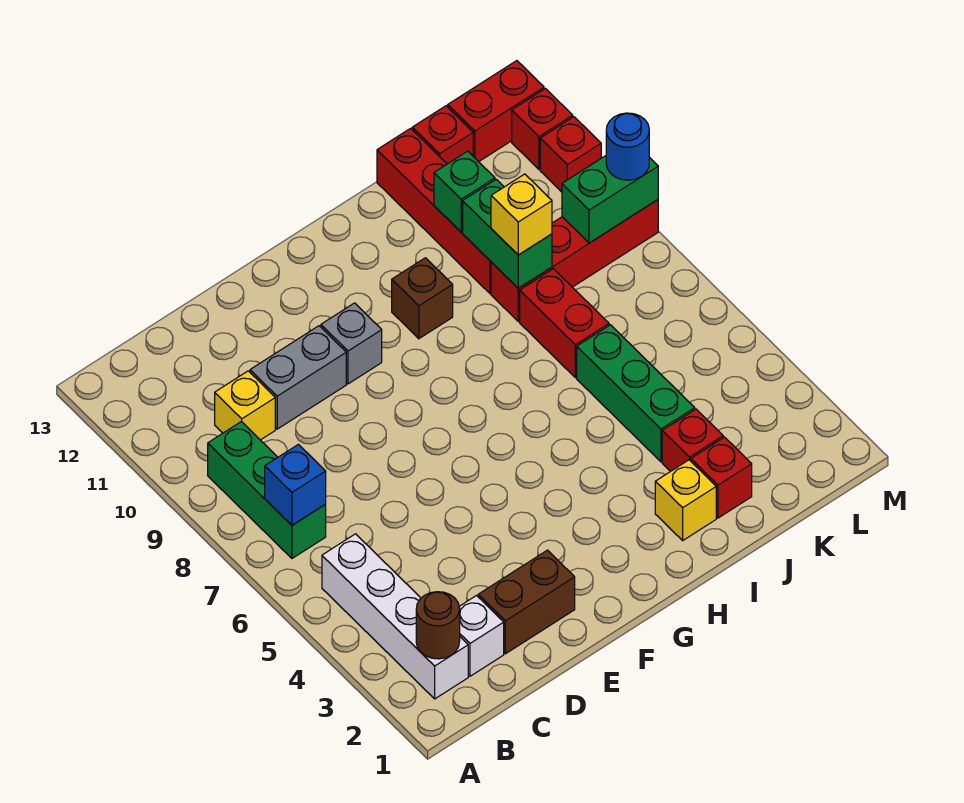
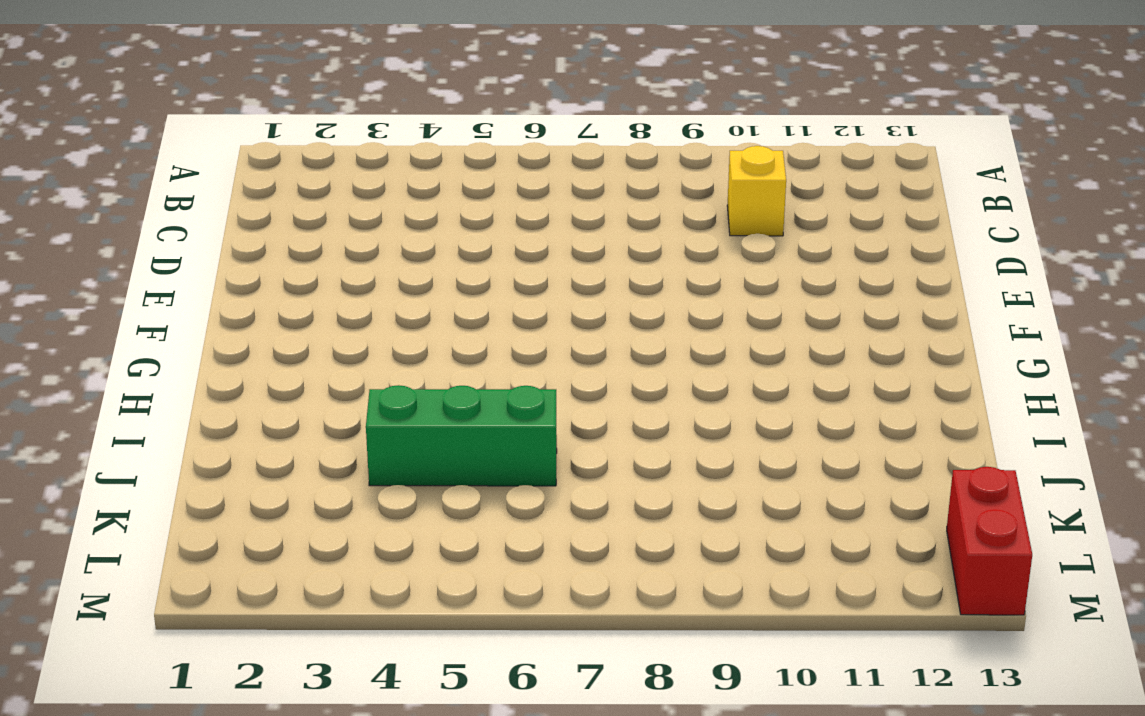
none -> white brick B2:B5 level 1
none -> green brick B7:B9 level 1
none -> white brick C2 level 1

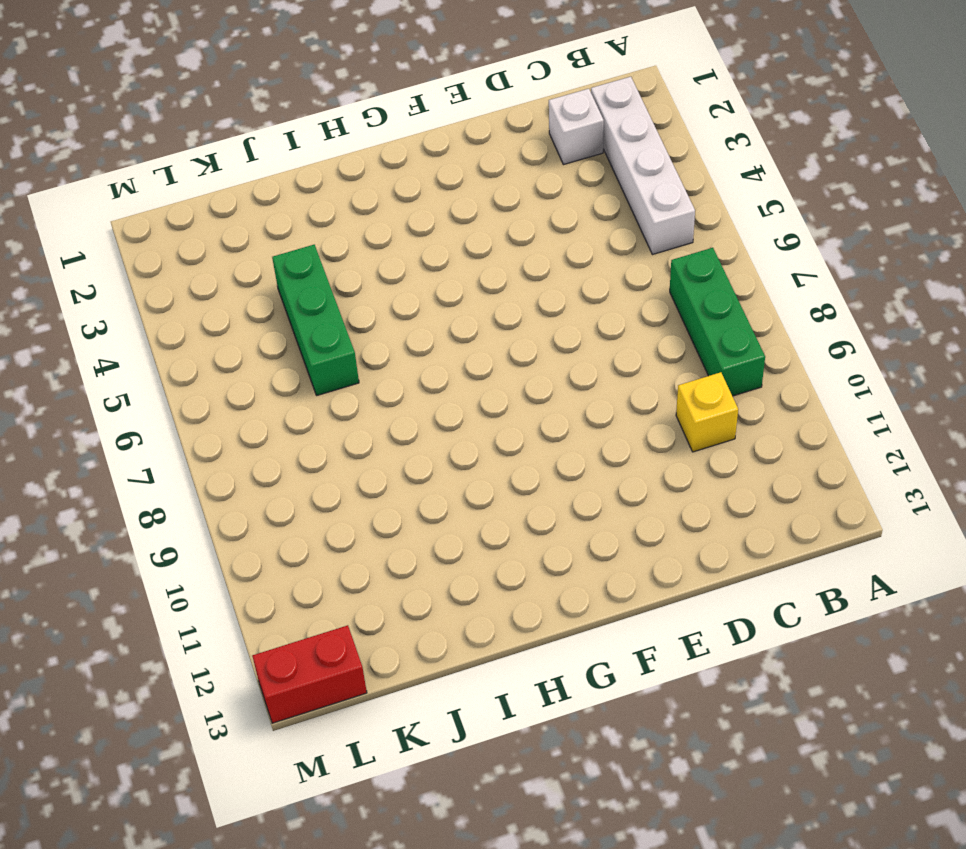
none -> brown brick D2:E2 level 1
none -> grey brick D10:E10 level 1
none -> grey brick F10 level 1

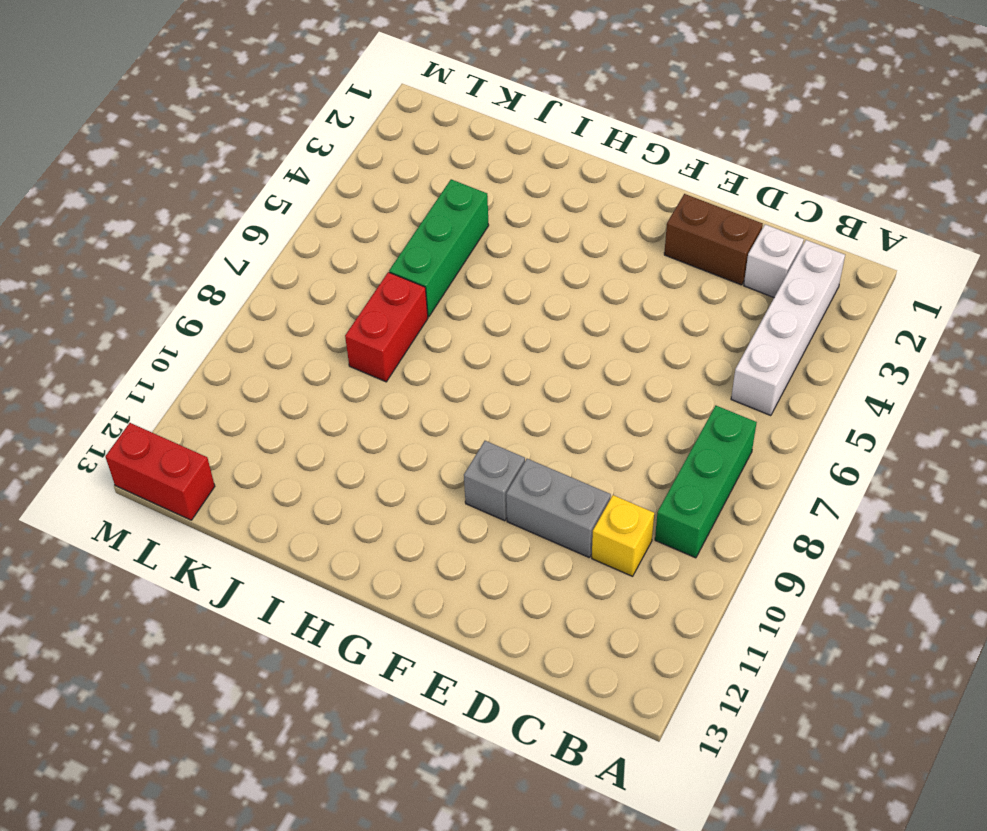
none -> brown brick H10 level 1
none -> yellow brick I2 level 1
none -> red brick J2 level 1

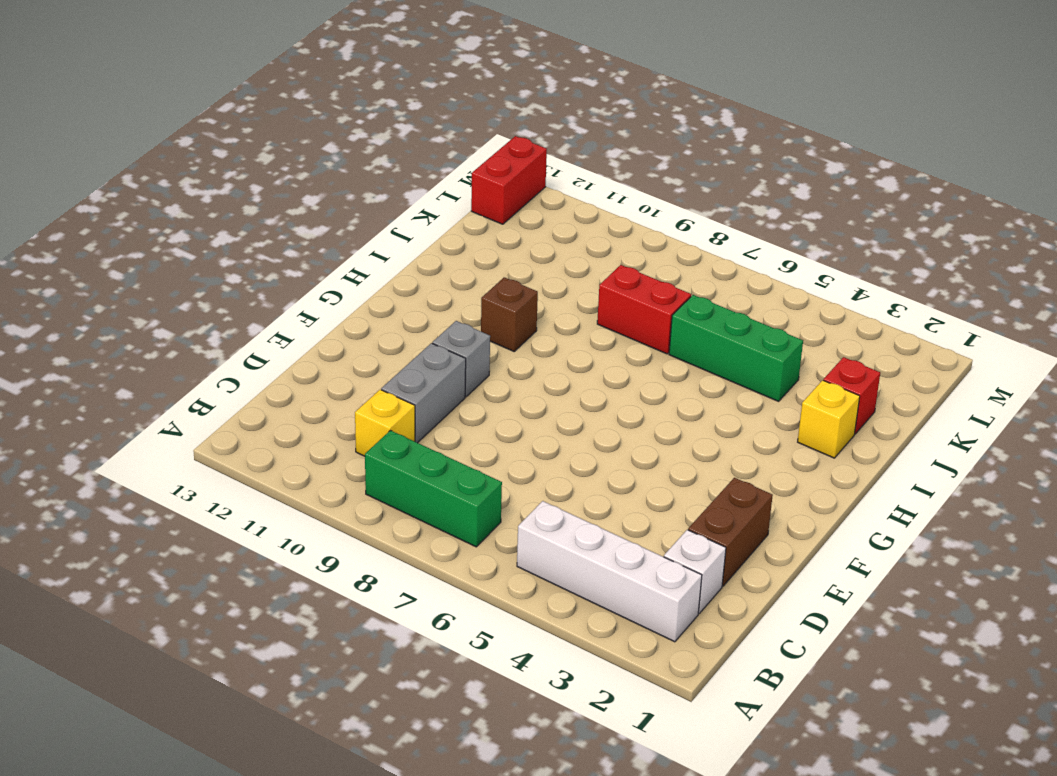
none -> red brick J3 level 1
none -> red brick J9:M9 level 1
none -> red brick J10:J13 level 1

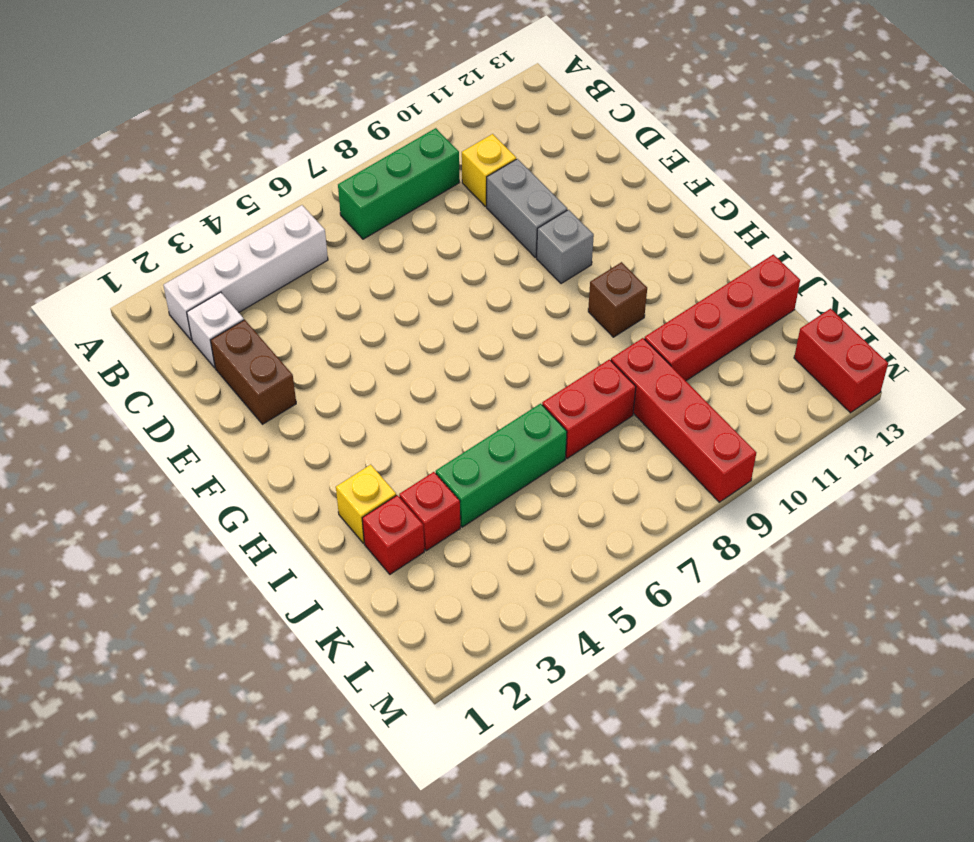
none -> red brick K13 level 1
none -> red brick M11 level 1
none -> red brick M12 level 1

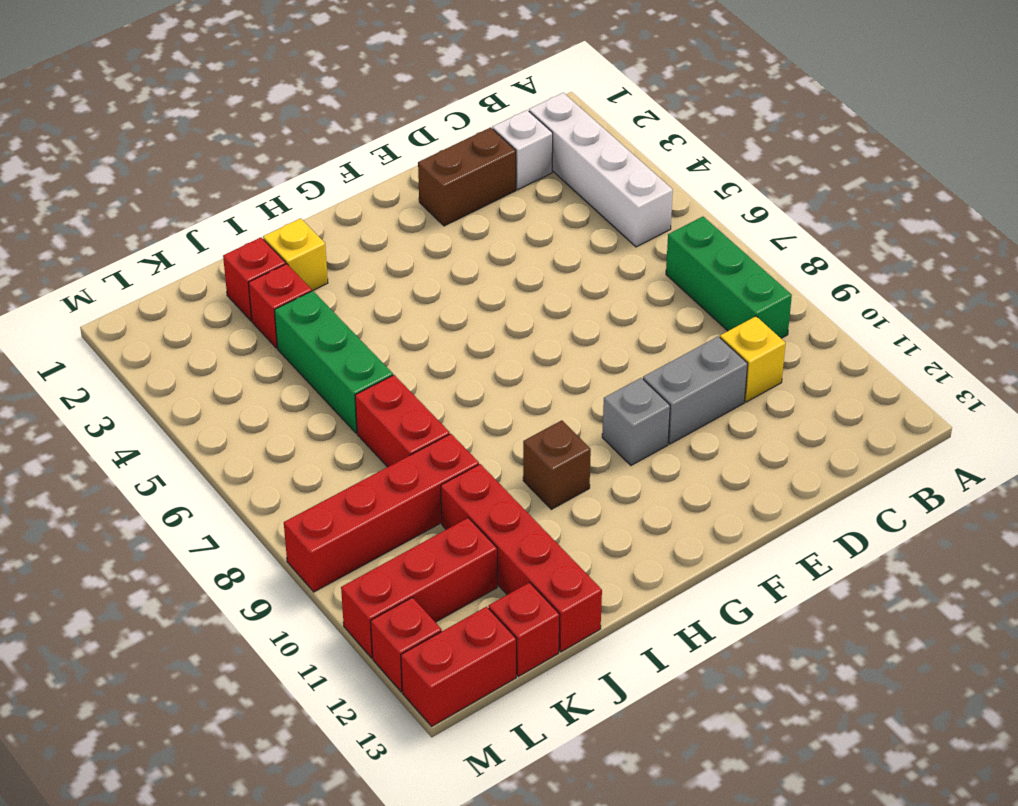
red brick K11:M11 level 1 -> red brick M11 level 1
none -> brown round brick B2 level 2
none -> blue brick B7 level 2
none -> green brick J9:J10 level 2

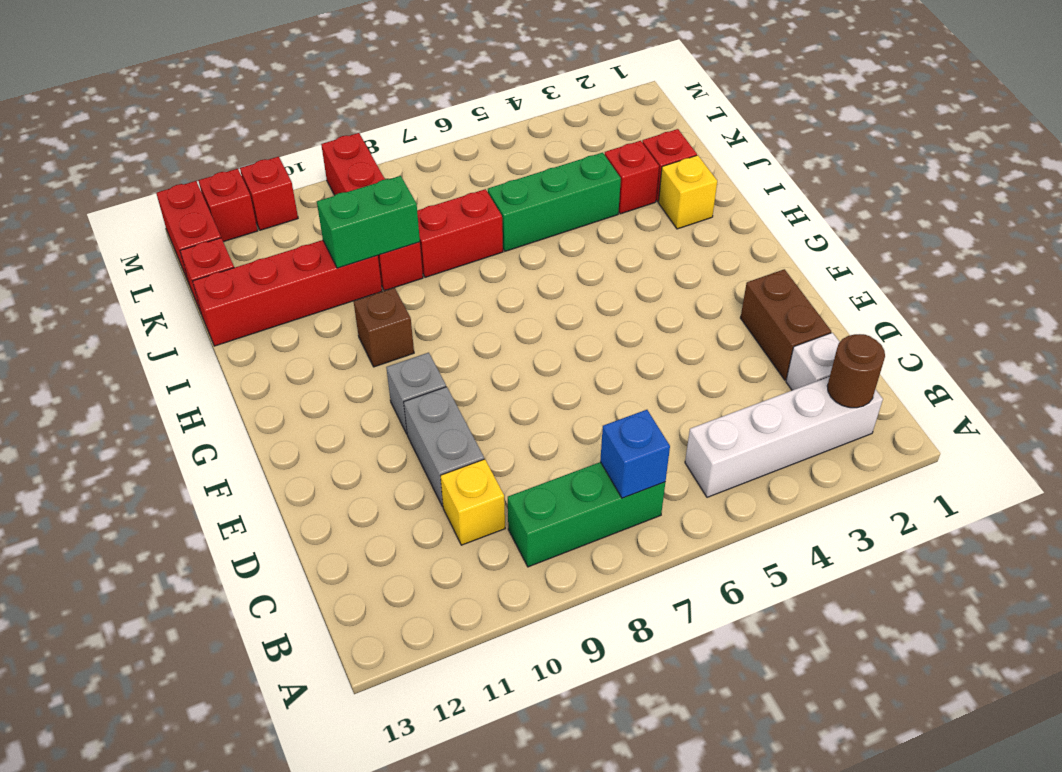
none -> green brick J11 level 2
none -> green brick L9:M9 level 2
none -> yellow brick J9 level 3

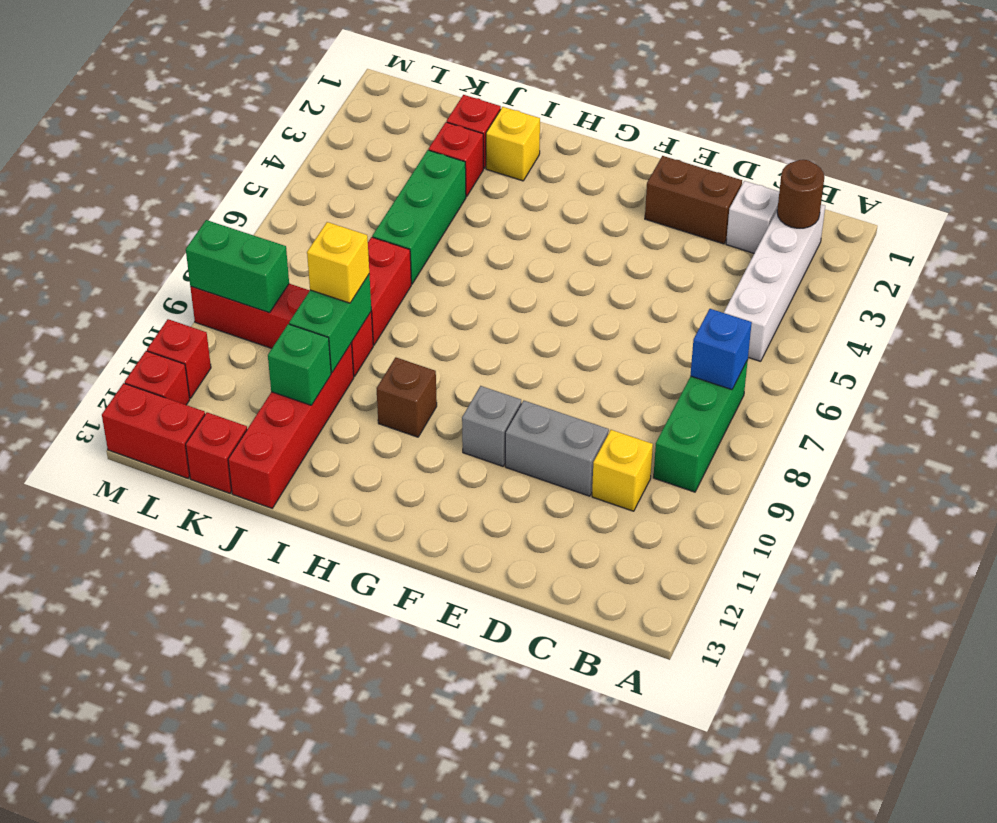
none -> blue round brick M9 level 3

